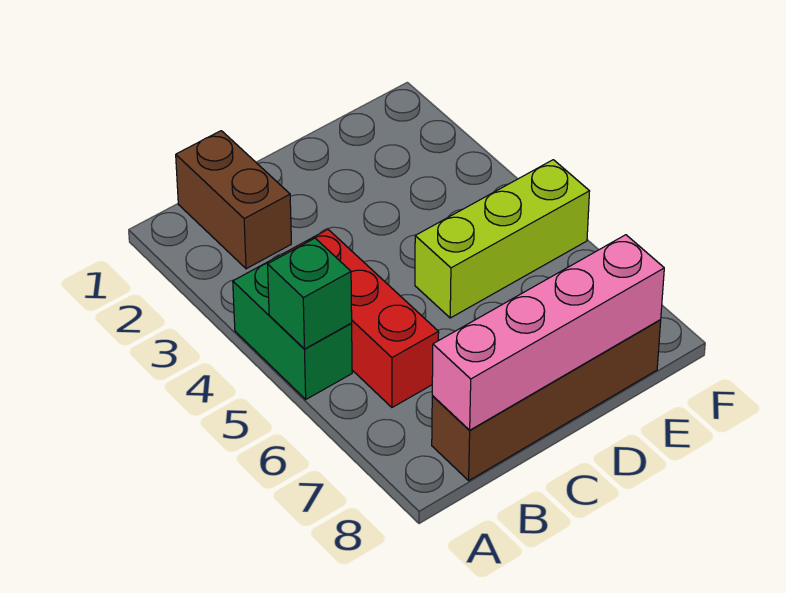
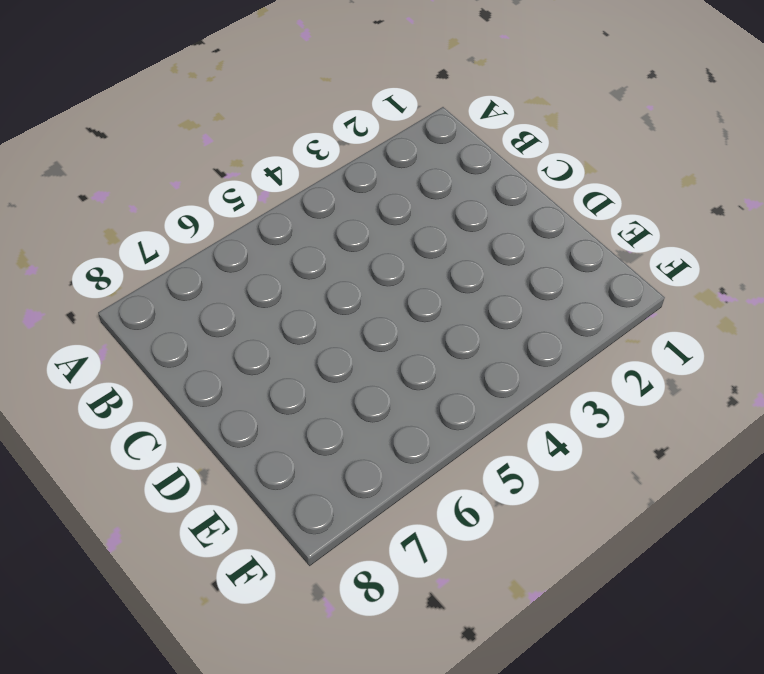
none -> green brick A4:A5 level 1
none -> brown brick B1:B2 level 1

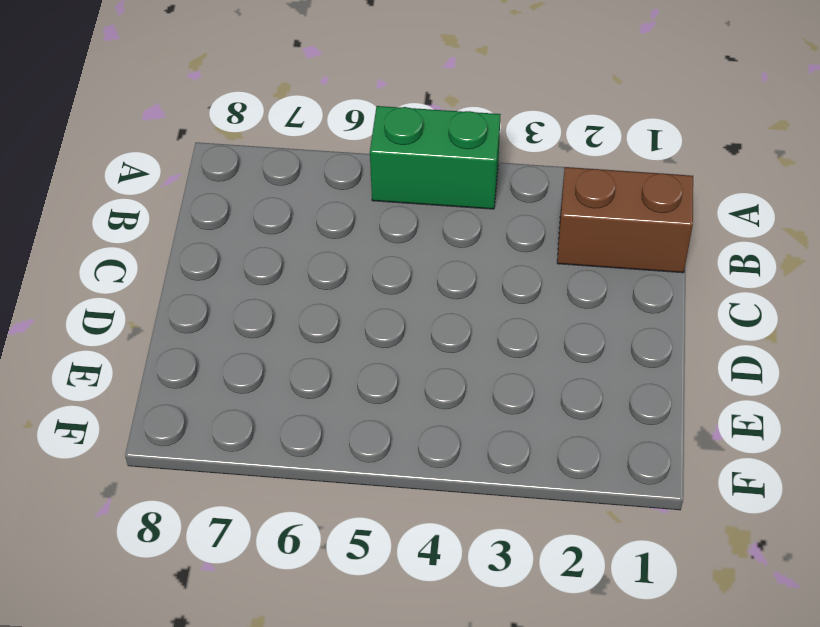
none -> red brick B4:B6 level 1
none -> brown brick B8:E8 level 1

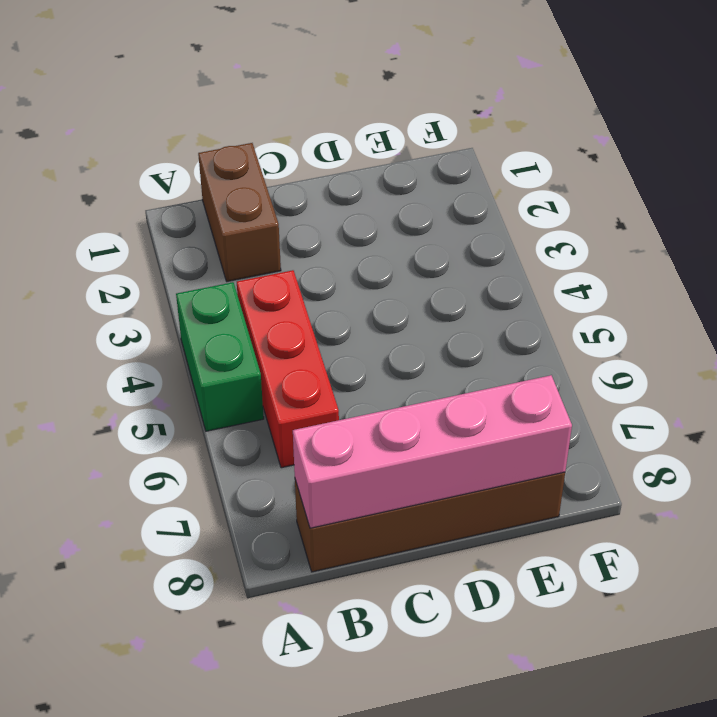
none -> lime brick D5:F5 level 1
none -> green brick A5 level 2

